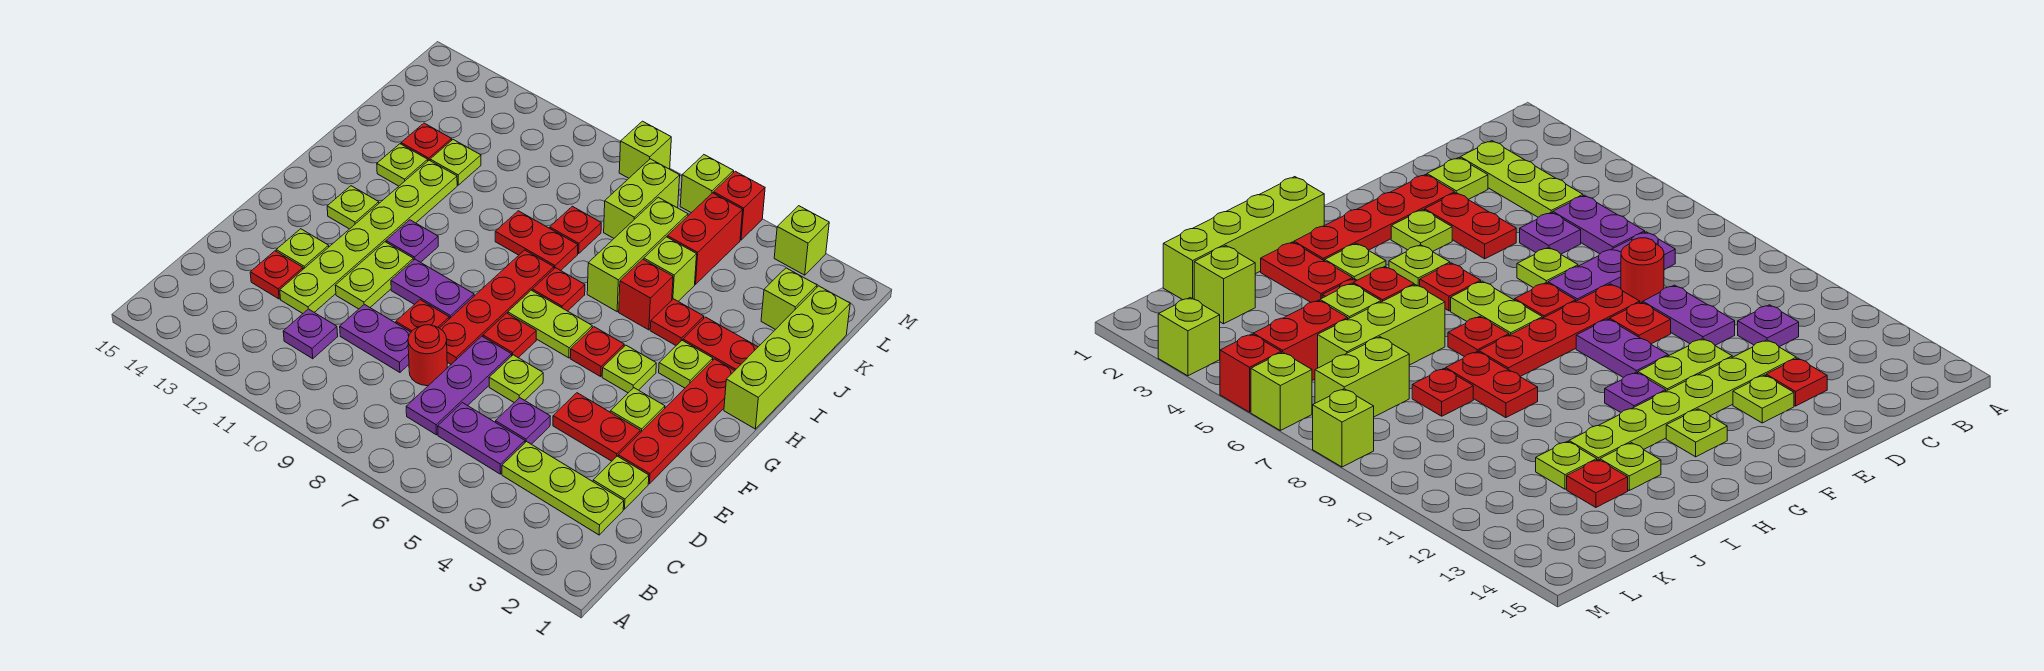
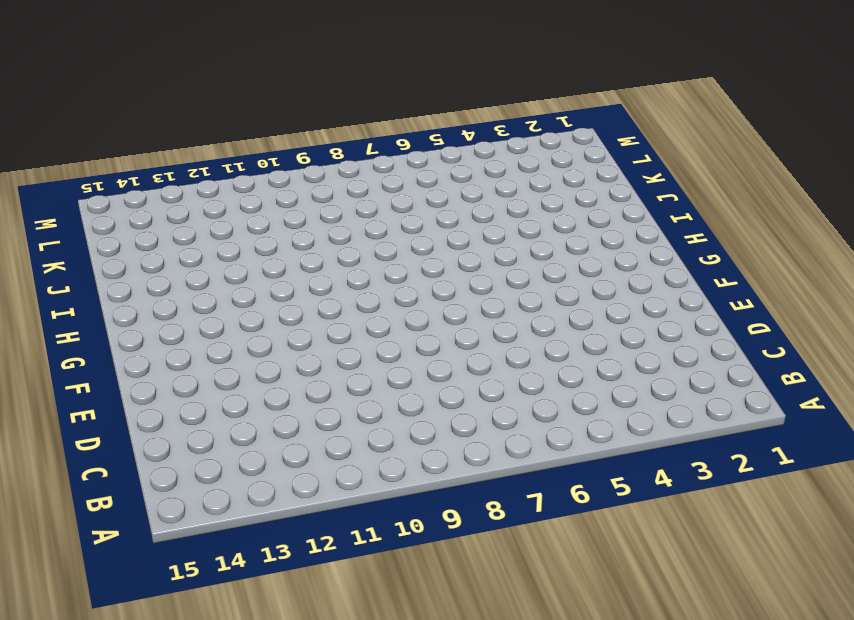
none -> lime plate C2:C4 level 1
none -> purple plate C5:C6 level 1
none -> purple plate C7:E7 level 1
none -> purple plate C11 level 1

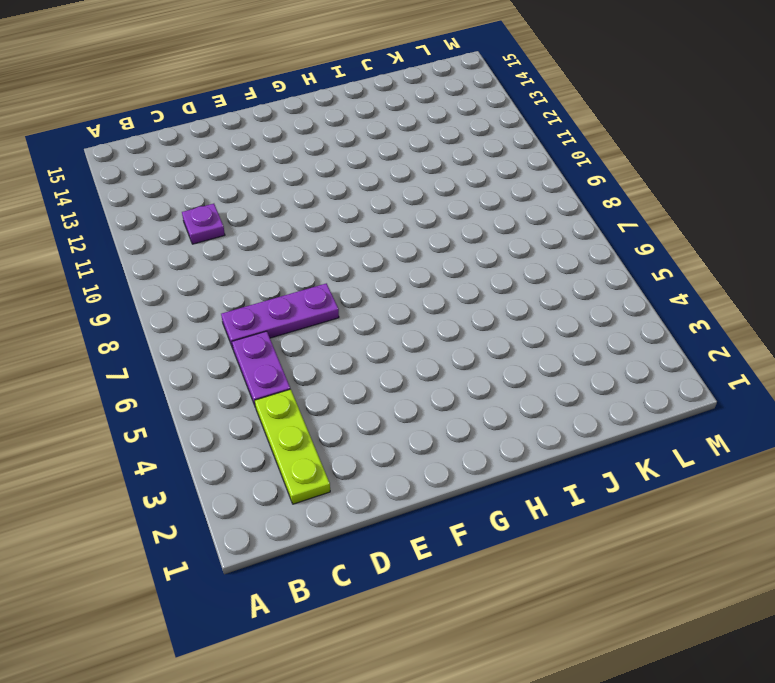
none -> lime plate D2 level 1
none -> purple plate D5 level 1
none -> red round brick D8 level 1
none -> purple plate D9:D10 level 1

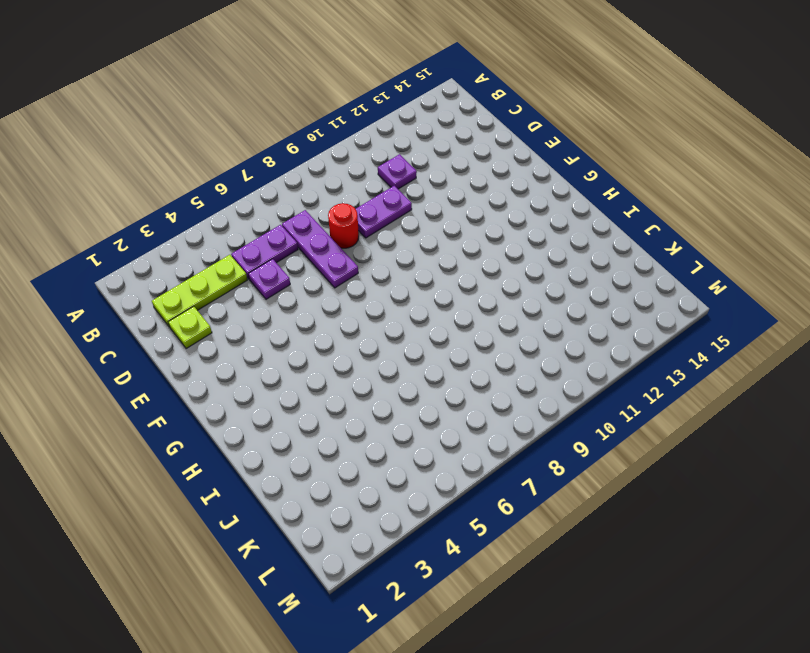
none -> lime plate D12:I12 level 1
none -> red plate D13 level 1
none -> red plate E2:H2 level 1
none -> red plate E3:E4 level 1

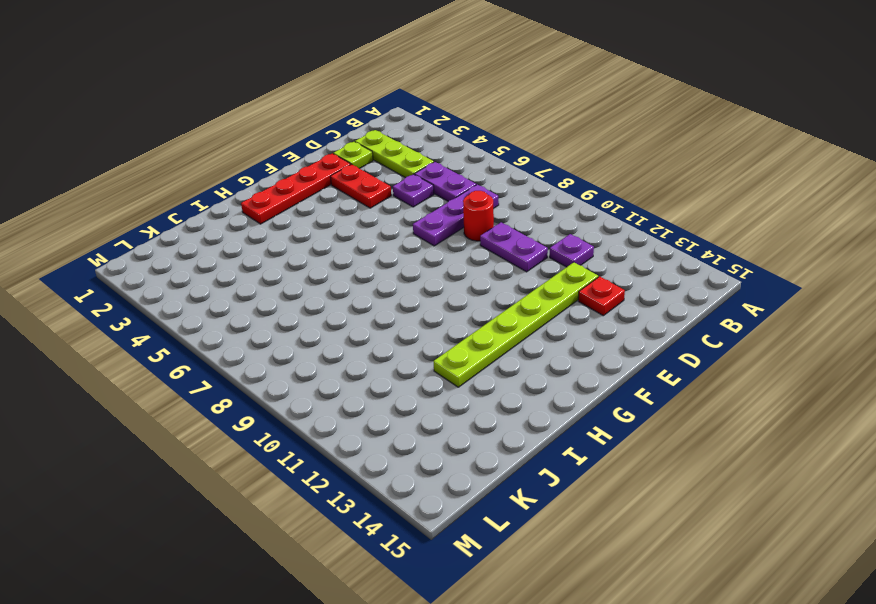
none -> lime plate E6 level 1
none -> red plate E8:H8 level 1
none -> red plate E9 level 1
none -> lime plate E11:F11 level 1

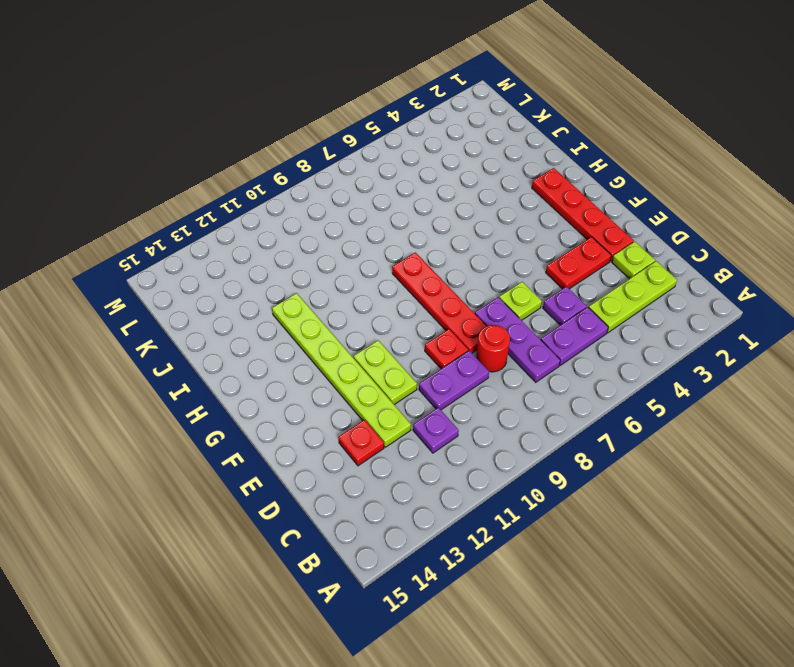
none -> lime plate E13 level 1
none -> lime plate F3 level 1
none -> red plate F7 level 1
none -> purple plate F9:F10 level 1

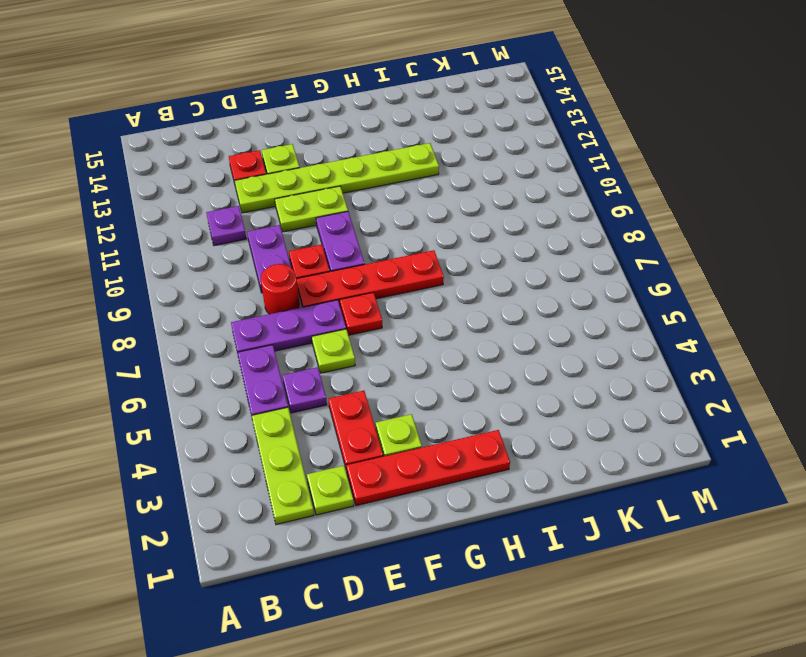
none -> lime plate G4 level 1
none -> red plate G5 level 1
none -> lime plate G6:G7 level 1
none -> purple plate G11 level 1

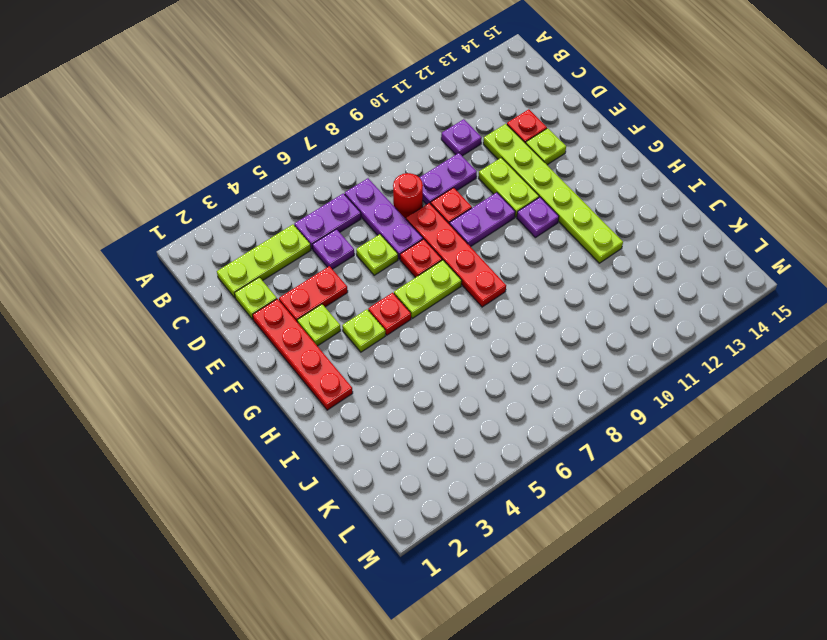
none -> lime plate G13 level 1
none -> lime brick H1:K1 level 1
none -> lime plate H3 level 1
none -> red plate H7 level 1

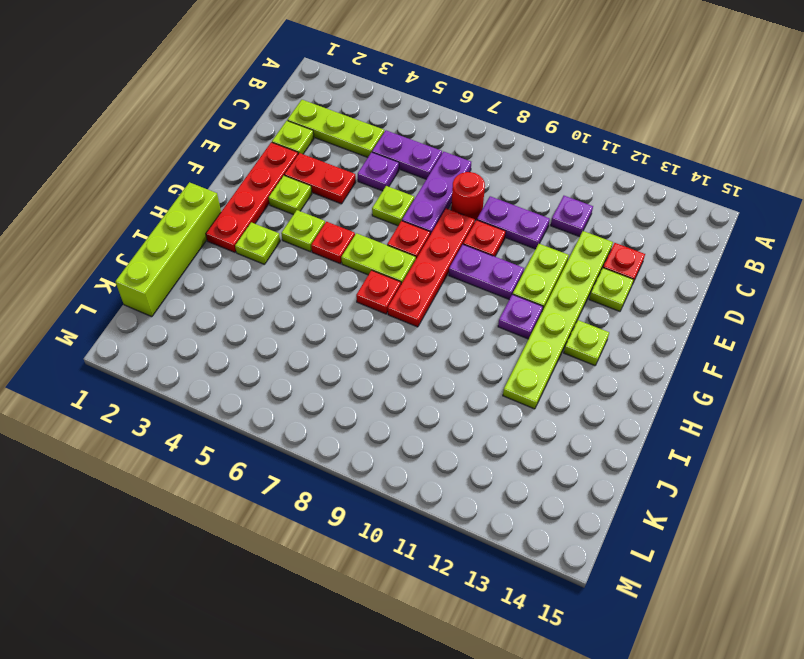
none -> red plate I2:I3 level 1
none -> red plate I4 level 1
none -> red brick I5 level 1
none -> lime brick I6:K6 level 1

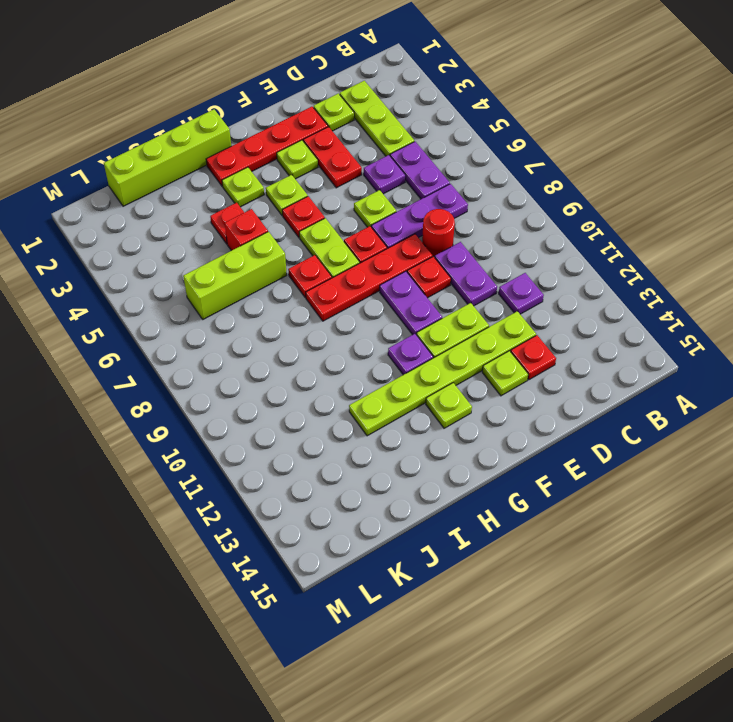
none -> red plate I2:I3 level 1
none -> red plate I8:I9 level 1
none -> lime plate I13 level 1
none -> lime brick J5 level 1

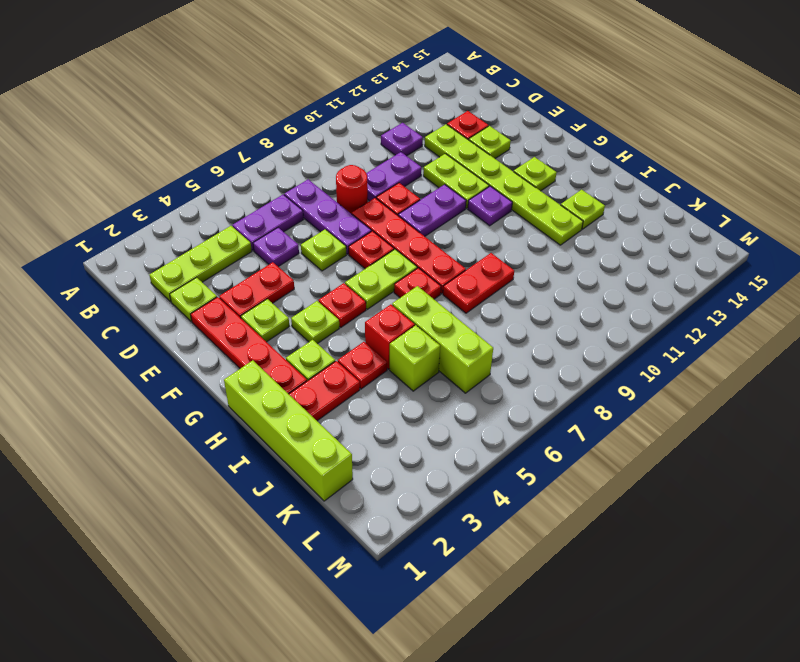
none -> red plate J8 level 1
none -> lime plate J12 level 1
none -> red plate J13 level 1
none -> lime brick K2 level 1

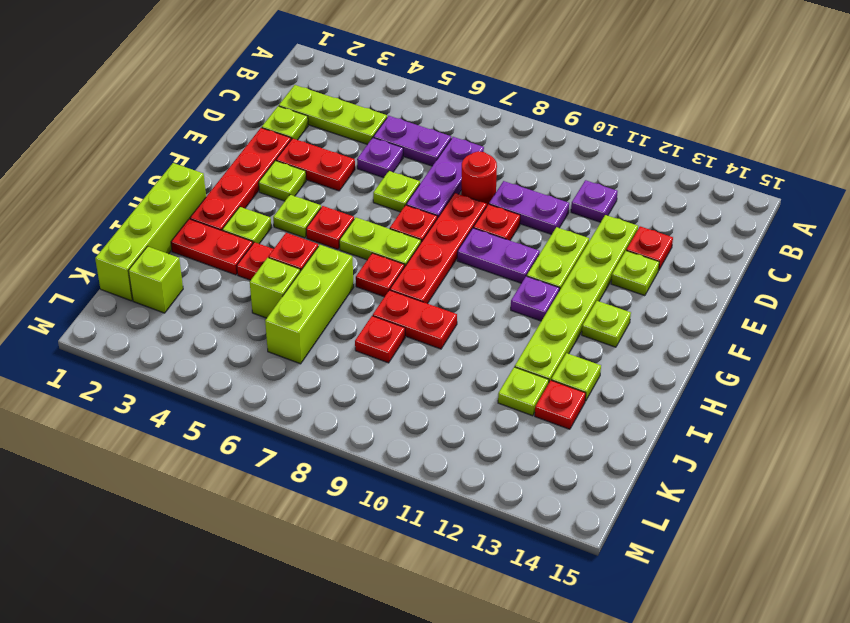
none -> red brick K5:L5 level 1
none -> lime brick K7:L7 level 1
none -> lime brick M3 level 1
none -> red brick M5 level 1

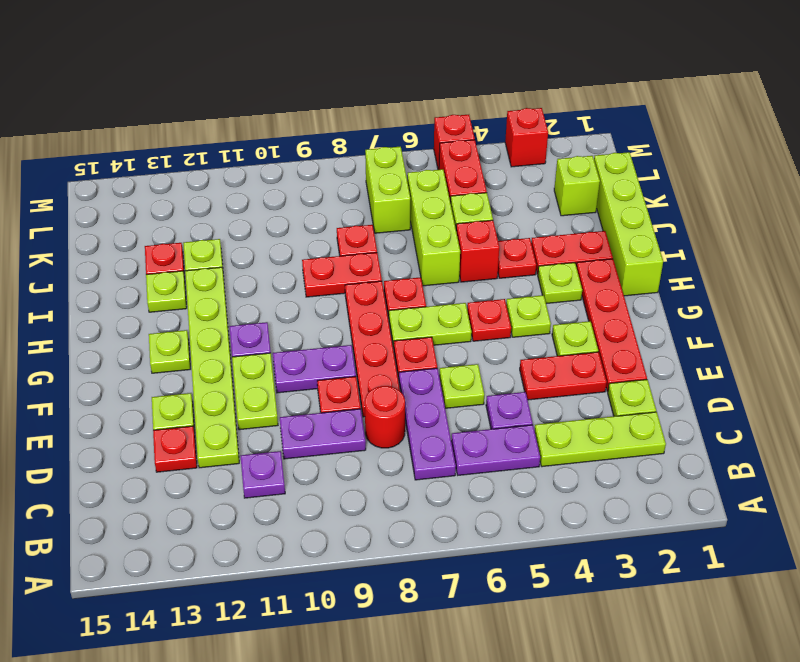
red brick M3 level 1 -> lime brick M3 level 1
none -> lime brick M6 level 1
none -> lime brick M8 level 1

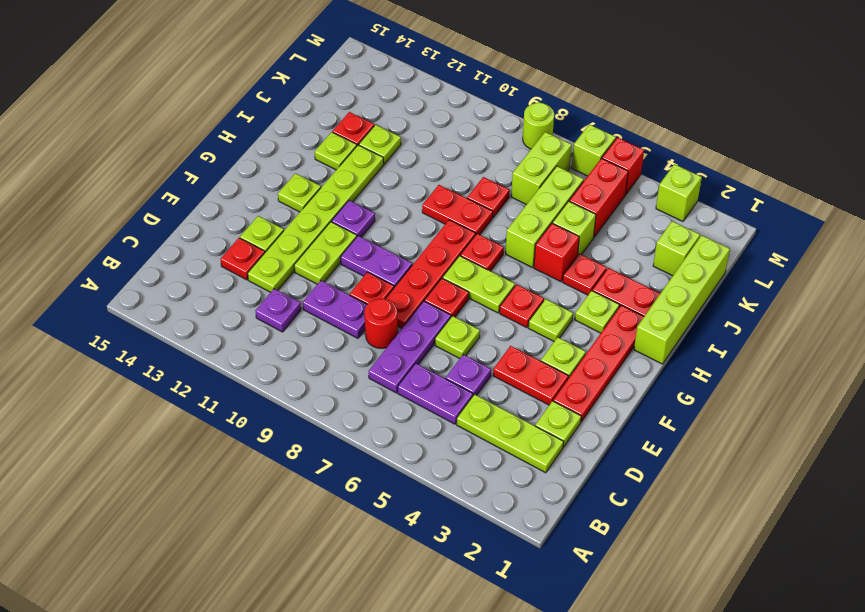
lime round brick M8 level 1 -> lime brick M8 level 1

